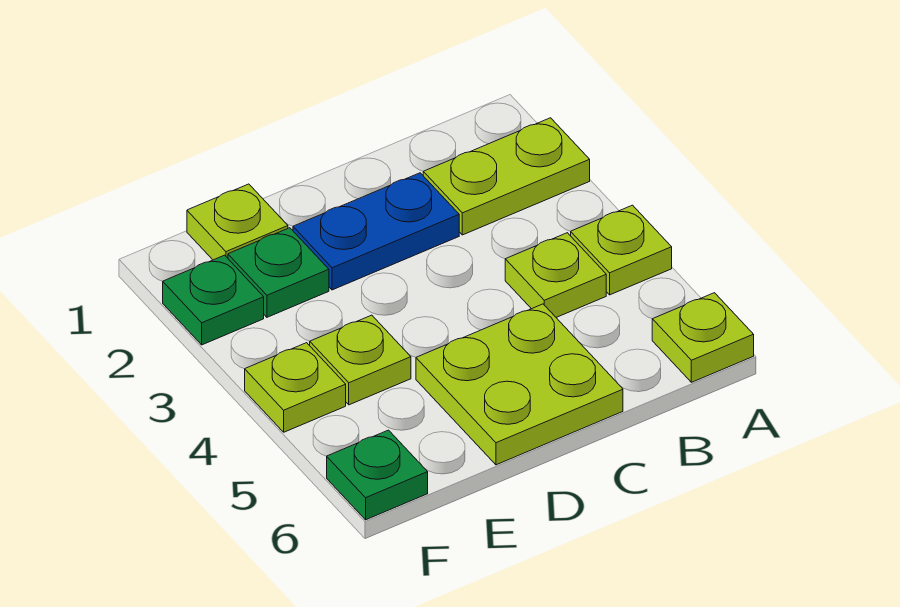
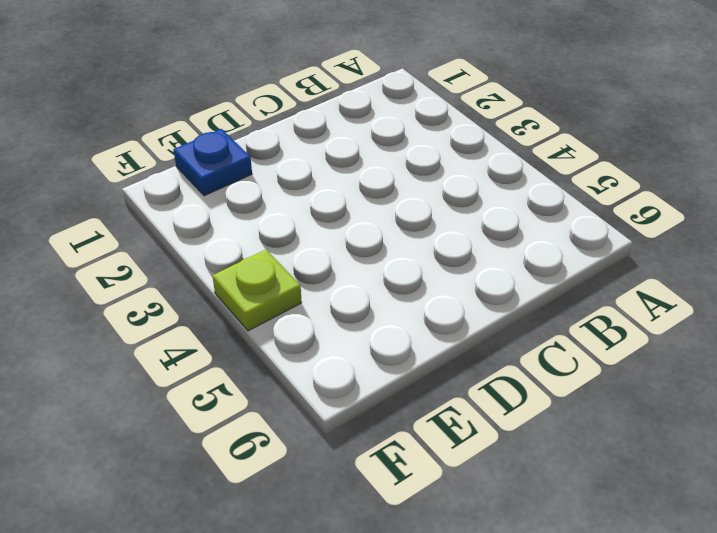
blue plate E1 level 1 -> lime plate E1 level 1
none -> lime plate A2:B2 level 1
none -> lime plate A4 level 1
none -> lime plate A6 level 1

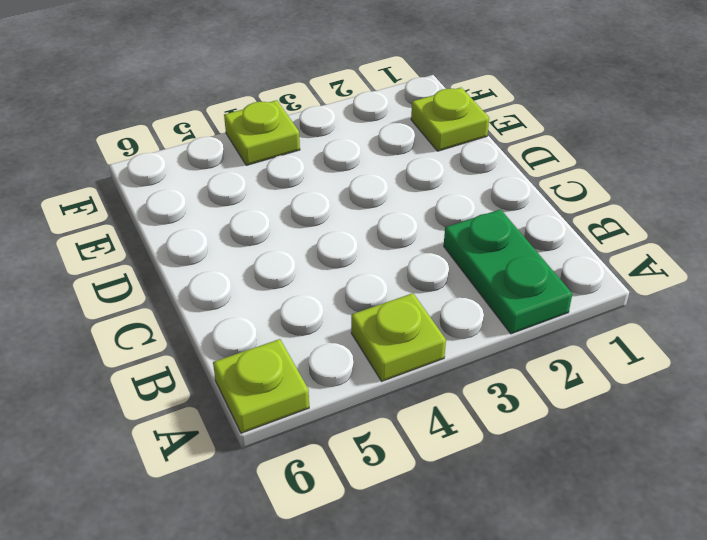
green plate A2:B2 level 1 -> lime plate A2:B2 level 1
none -> lime plate B4 level 1
none -> blue plate C2:D2 level 1
none -> lime plate C5:D6 level 1

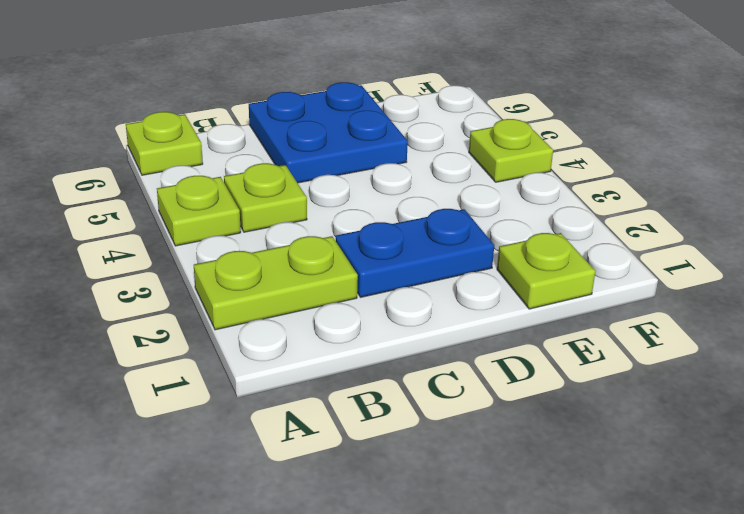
blue plate C5:D6 level 1 -> lime plate C5:D6 level 1
none -> green plate E2 level 1
none -> lime plate E4 level 1
none -> green plate F2 level 1

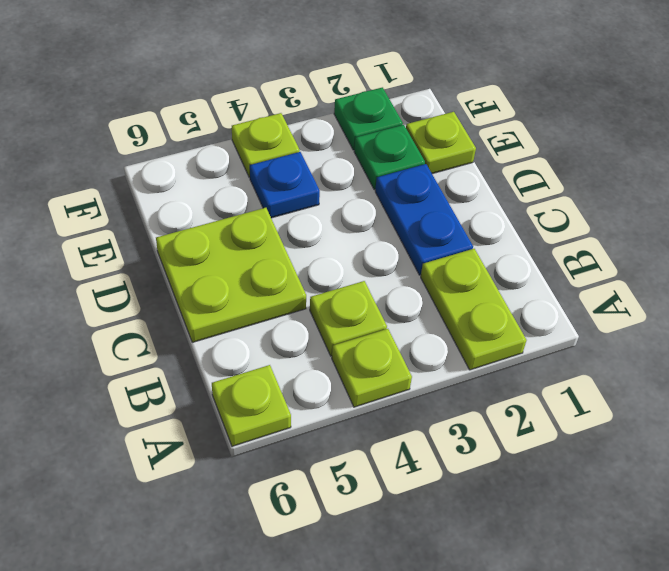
blue plate E4 level 1 -> lime plate E4 level 1
none -> green plate F6 level 1

